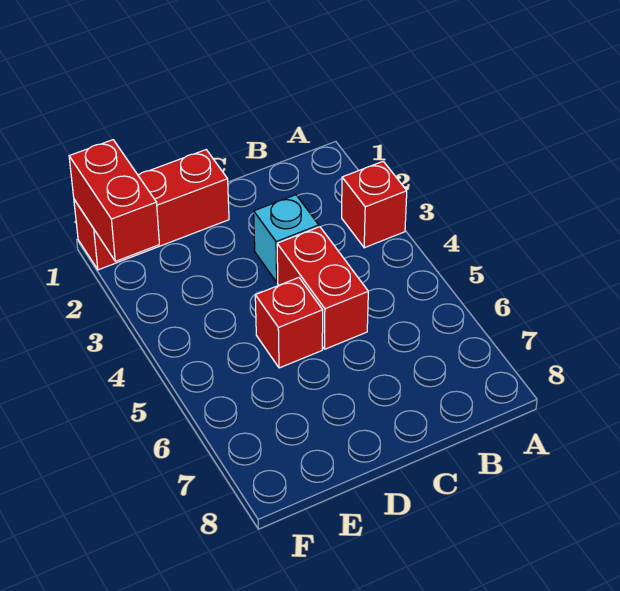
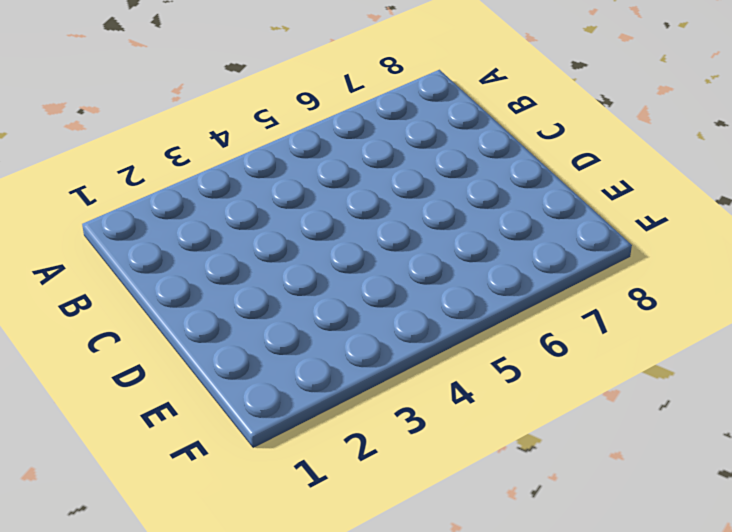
none -> red brick A3 level 1
none -> cyan brick C3 level 1

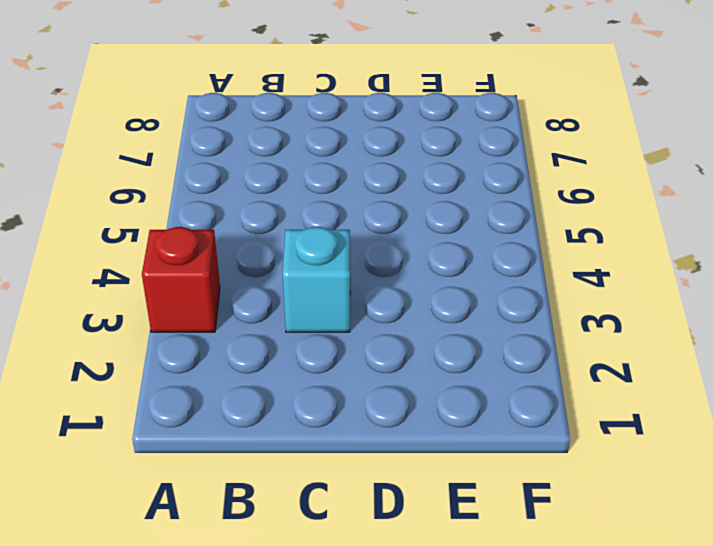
none -> red brick C4:C5 level 1
none -> red brick D1:F1 level 1

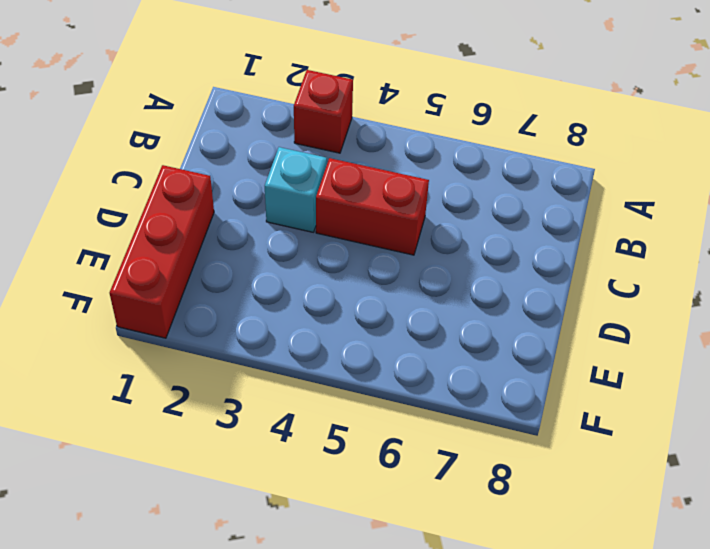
none -> red brick D5 level 1
none -> red brick F1:F2 level 2

